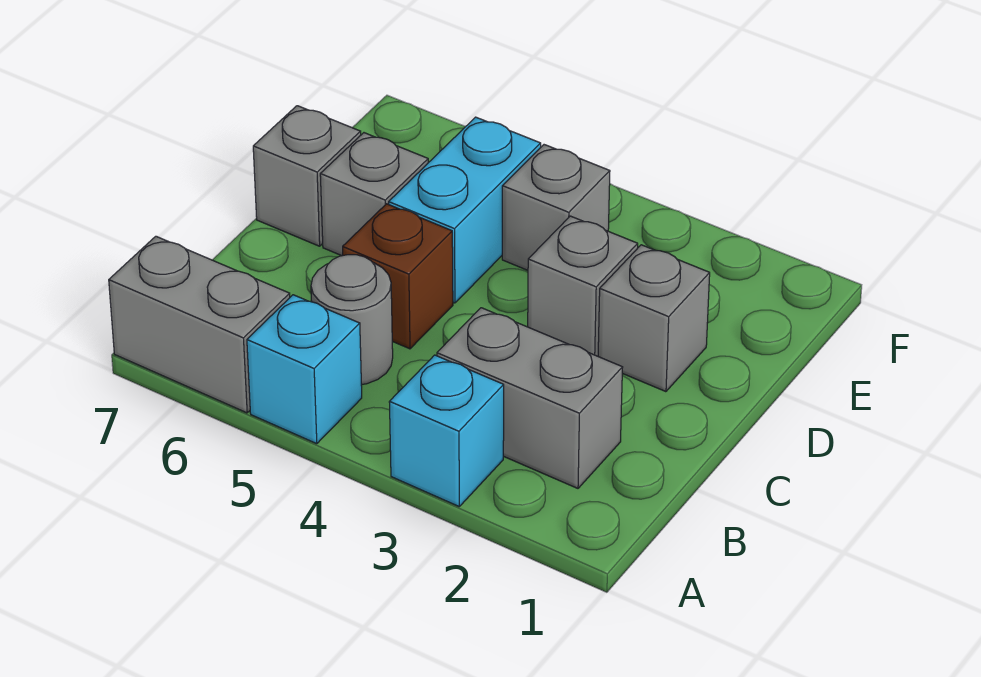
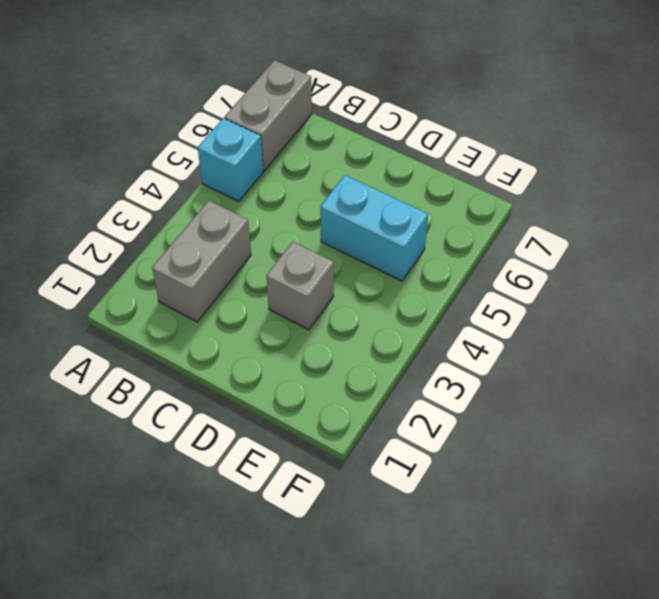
none -> cyan brick A3 level 1
none -> grey round brick B5 level 1
none -> brown brick C5 level 1

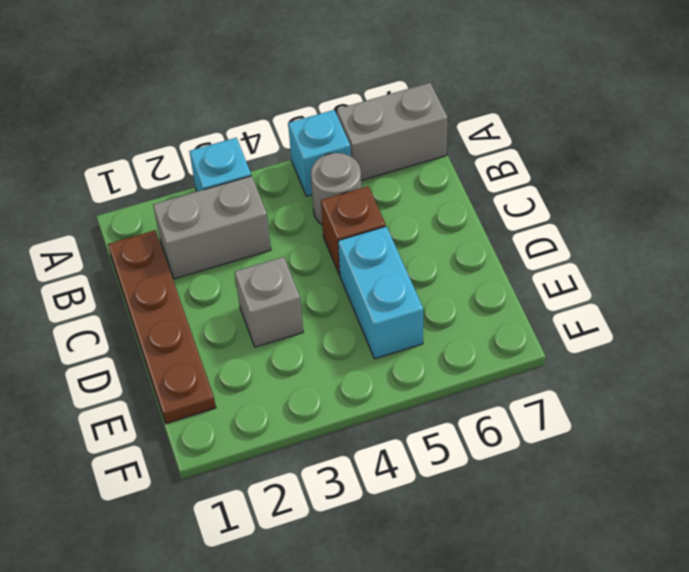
brown plate B1:E1 level 1 -> none
none -> grey brick D2 level 1
none -> grey brick D6 level 1
none -> grey brick D7 level 1

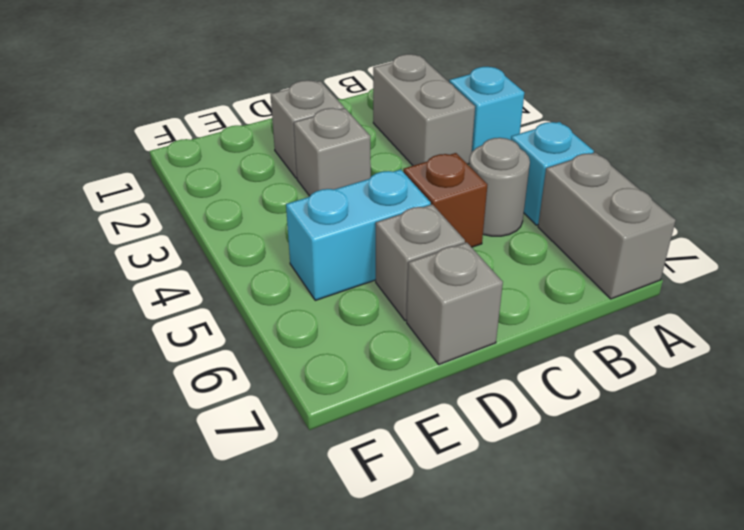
none -> grey brick E4 level 1

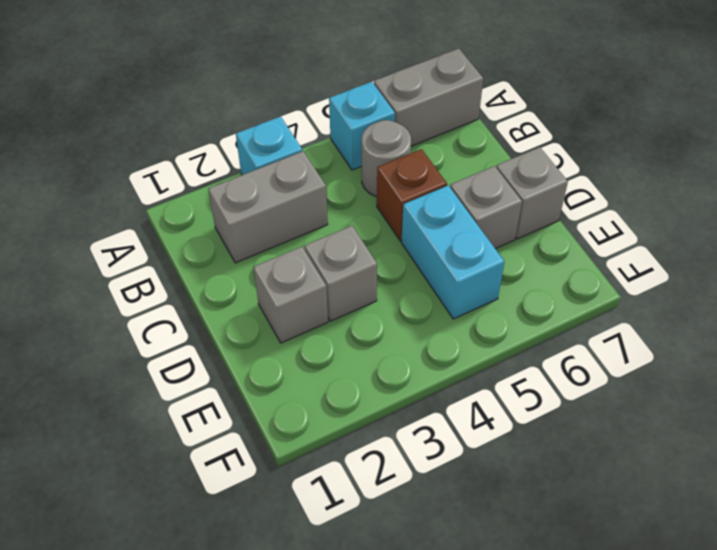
none -> grey brick E4 level 1

